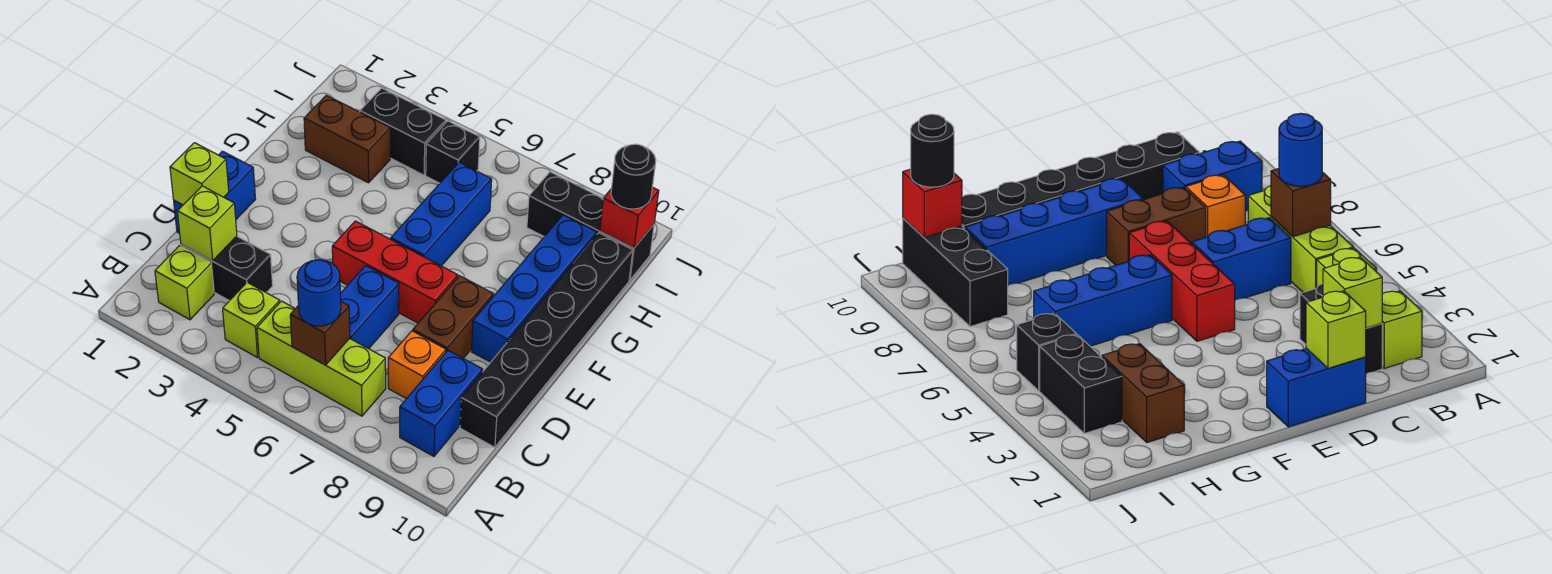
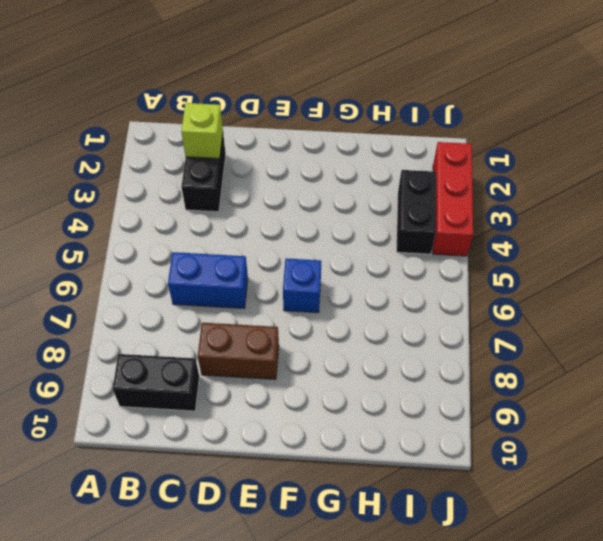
black brick B9:C9 level 1 -> blue brick B9:C9 level 1
blue brick F6 level 1 -> blue brick F6:H6 level 1
red brick J2:J4 level 1 -> red brick E5:E7 level 1
none -> lime brick B2 level 1
none -> lime brick B4 level 1
none -> lime brick B5:B7 level 1

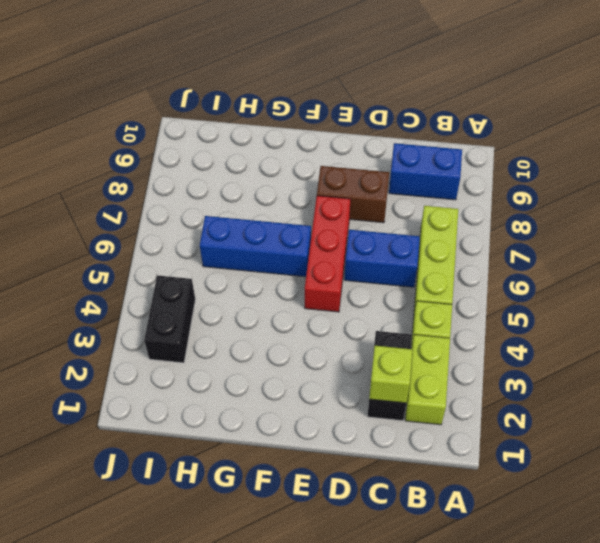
lime brick B2:B3 level 1 -> lime brick B2 level 1
none -> orange brick C8 level 1
none -> black brick C10:H10 level 1
none -> blue brick D1:E1 level 1

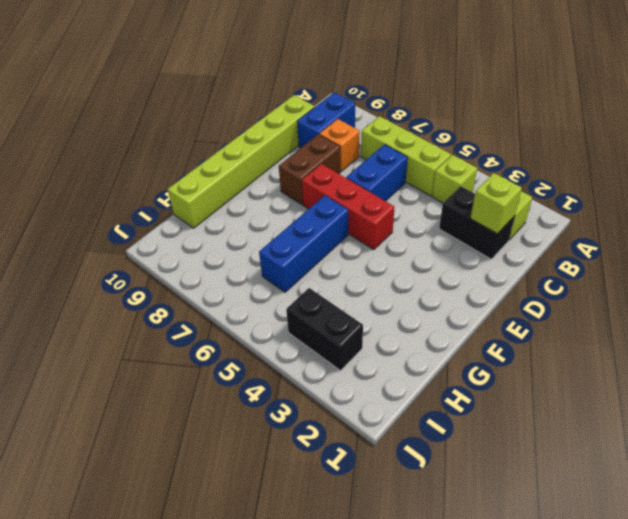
lime brick C10:H10 level 1 -> black brick C10:H10 level 1
none -> blue brick D1:E1 level 1
none -> blue brick E9:H9 level 1
none -> brown brick H2:H3 level 1

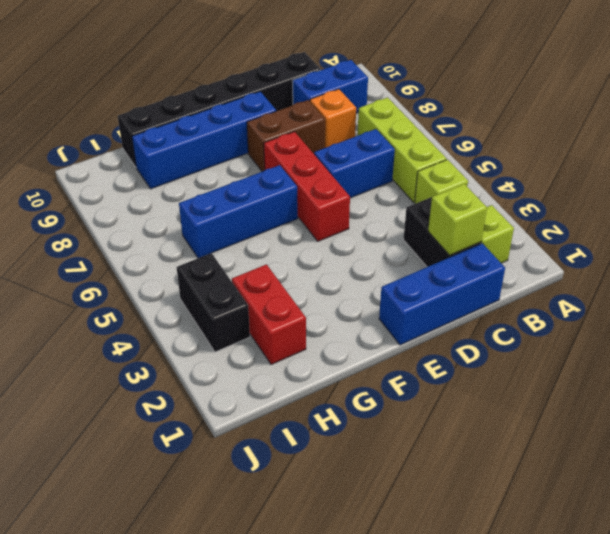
blue brick C1:E1 level 1 -> blue brick D1:E1 level 1
red brick H2:H3 level 1 -> brown brick H2:H3 level 1
none -> black brick I5 level 1
none -> black brick I8:I10 level 1
none -> brown brick B6 level 2

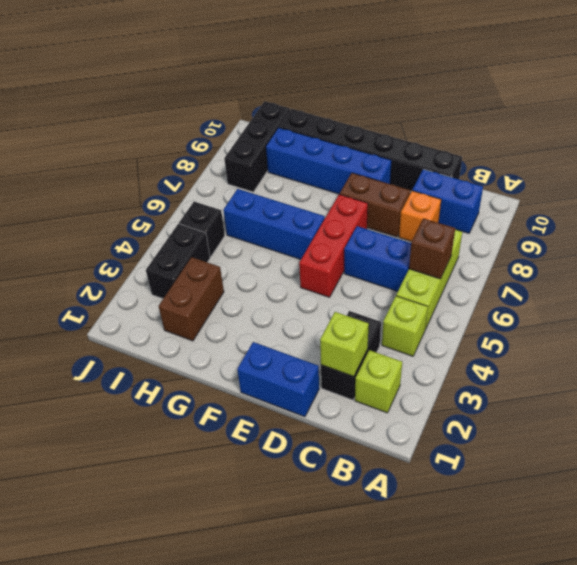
none -> lime brick D1 level 2
none -> red brick I10 level 2
none -> blue round brick B6 level 3

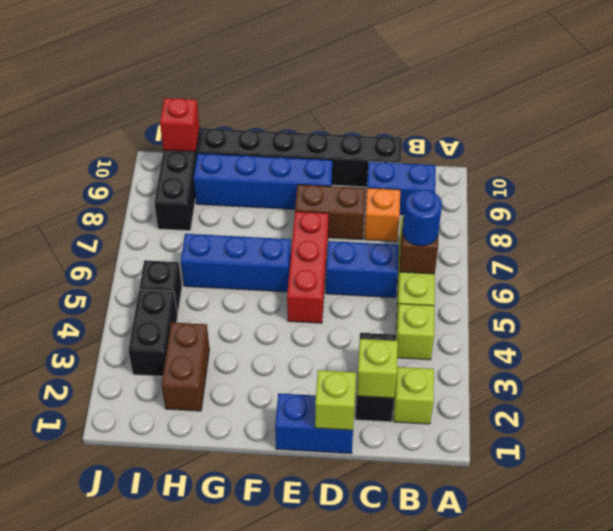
none -> black round brick I10 level 3

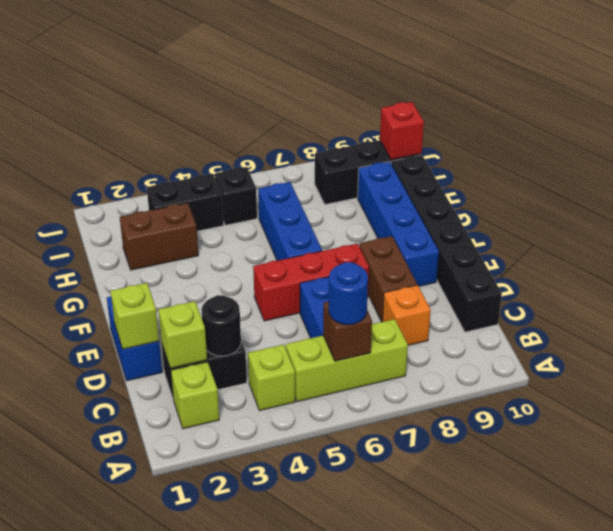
black round brick C3 level 2 -> black round brick I10 level 3
none -> blue brick B9:C9 level 1

